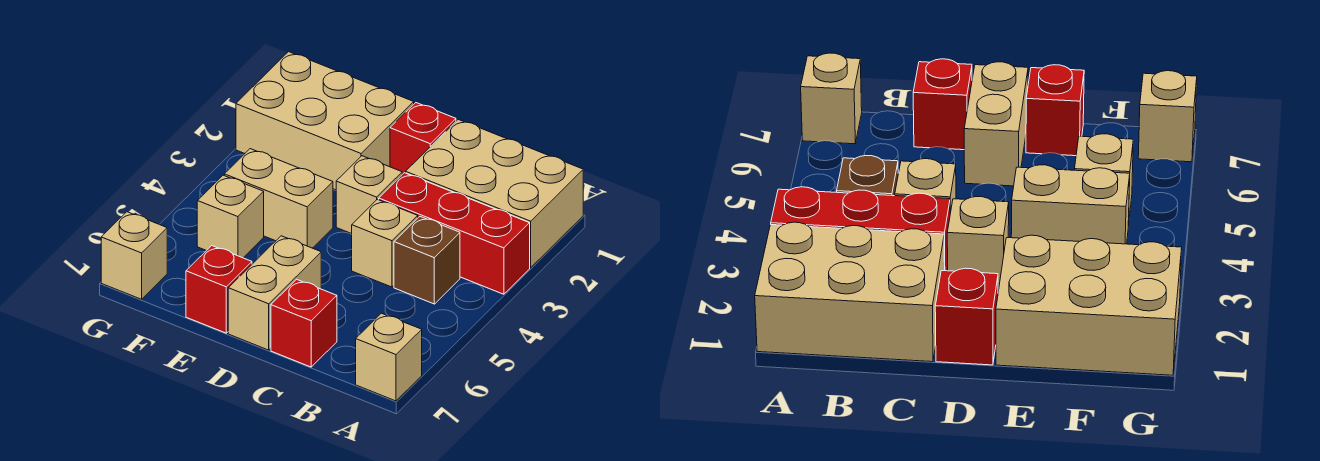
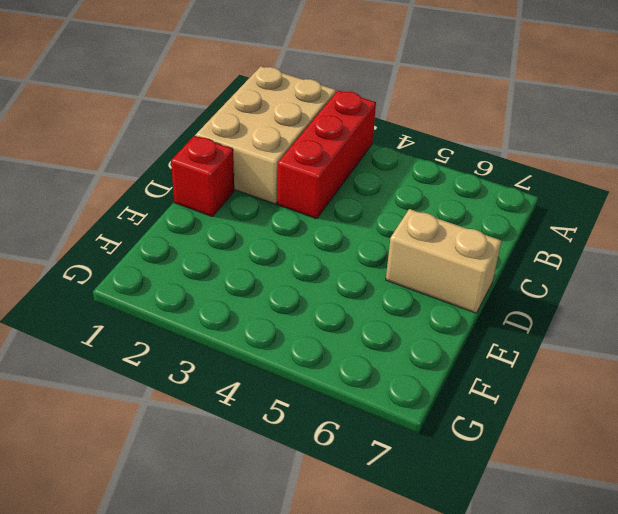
none -> tan brick A7 level 1
none -> brown brick B4 level 1
none -> tan brick C4 level 1

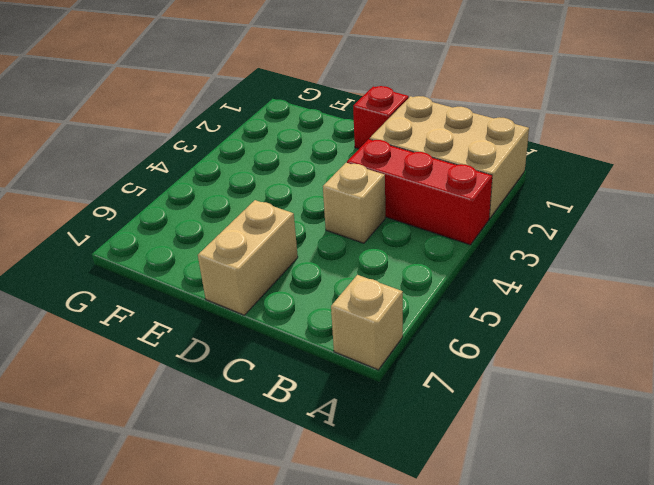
none -> brown brick B4 level 1
none -> red brick C7 level 1
none -> tan brick D3 level 1

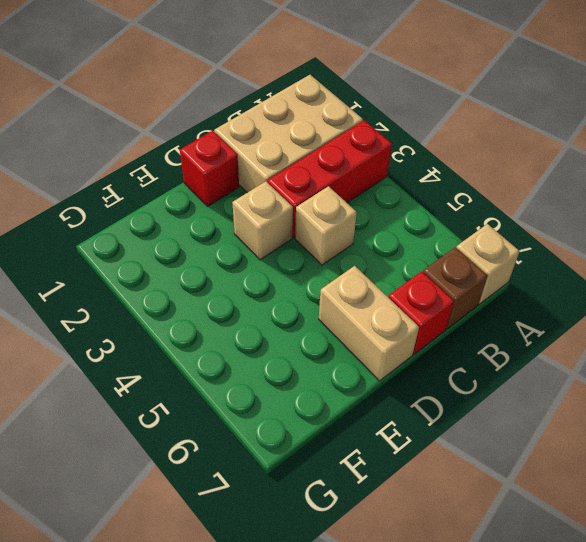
brown brick B7 level 1 -> brown brick B4 level 1
none -> tan brick E1:G2 level 1
none -> tan brick E4:F4 level 1
none -> red brick E7 level 1

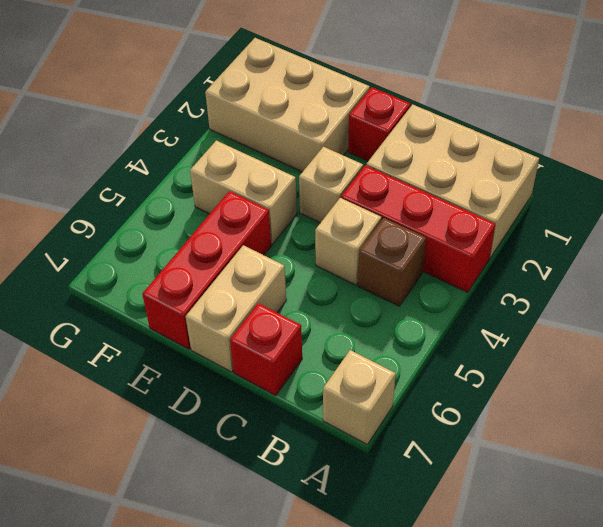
red brick E5:E7 level 1 -> red brick E7 level 1
none -> tan brick F5 level 1
none -> tan brick G7 level 1

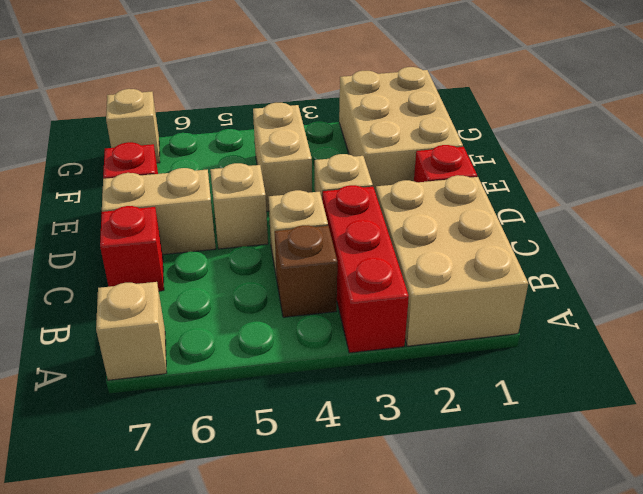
tan brick D5 level 1 -> tan brick F5 level 1

